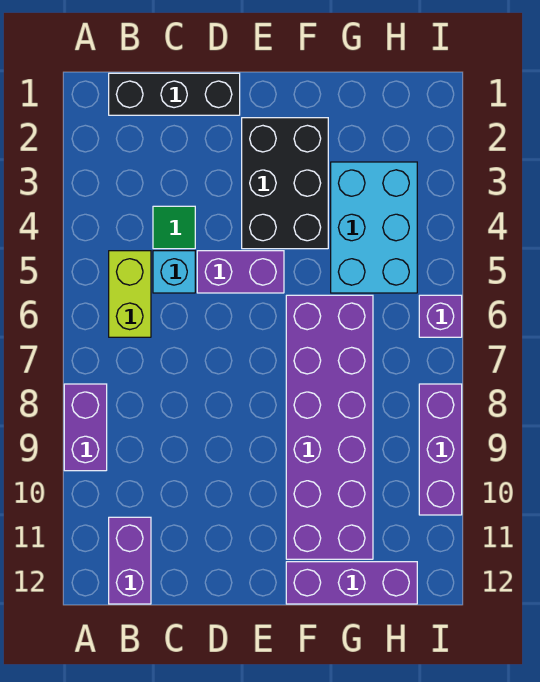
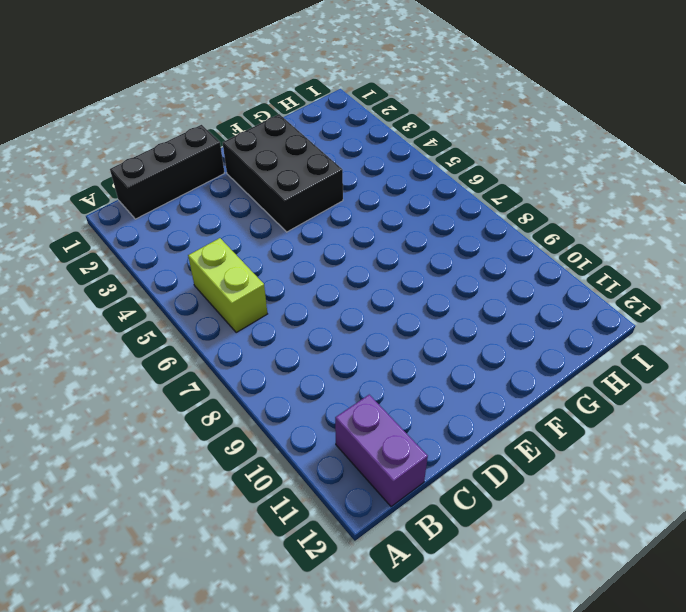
none -> purple brick A8:A9 level 1
none -> green tile C4 level 1
none -> cyan brick C5 level 1

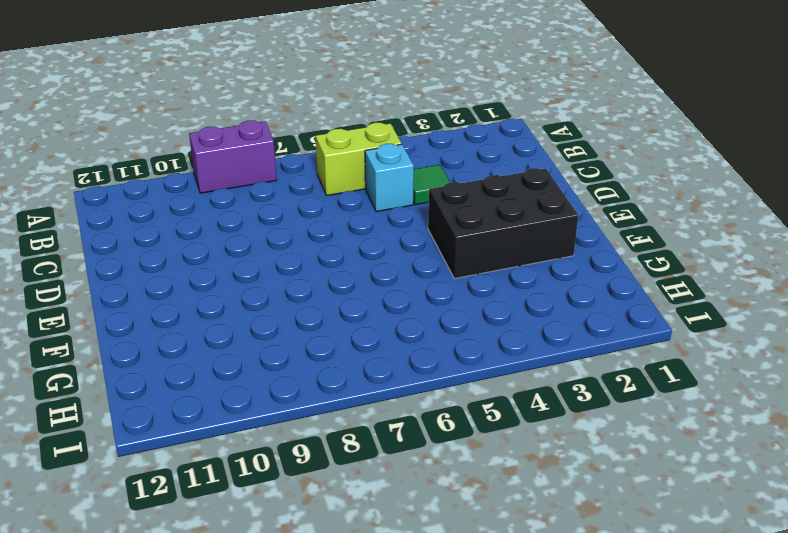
none -> black brick B1:D1 level 1
none -> purple brick B11:B12 level 1
none -> purple brick D5:E5 level 1

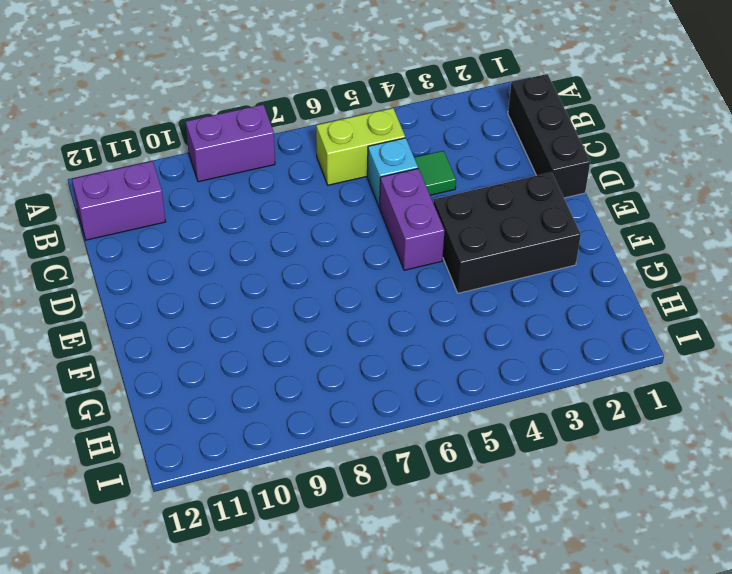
none -> purple brick F6:G11 level 1
none -> purple brick F12:H12 level 1
none -> cyan brick G3:H5 level 1

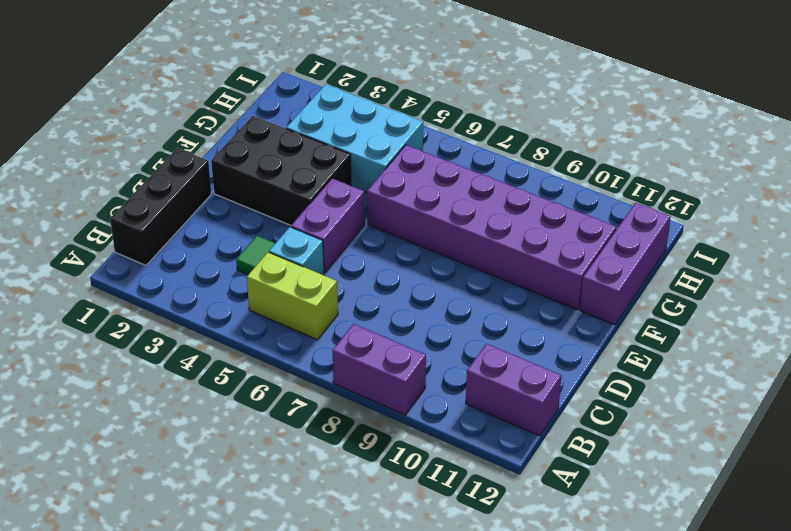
none -> purple brick I6 level 1
none -> purple brick I8:I10 level 1

